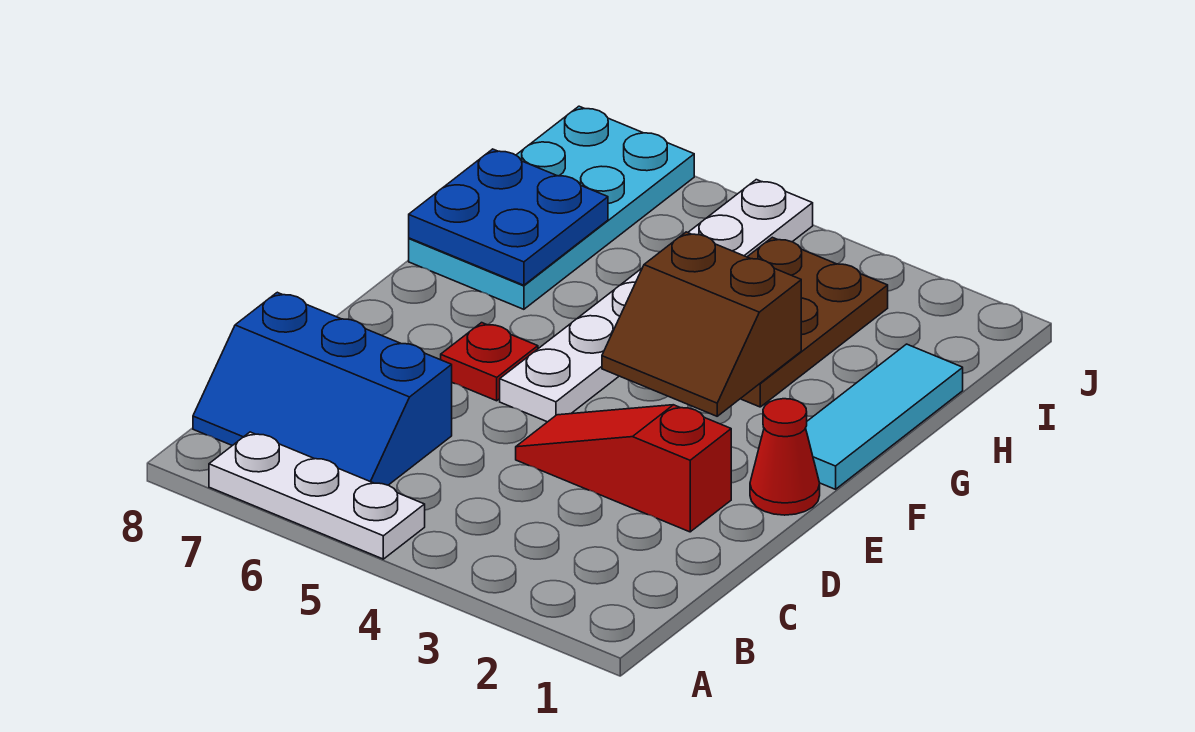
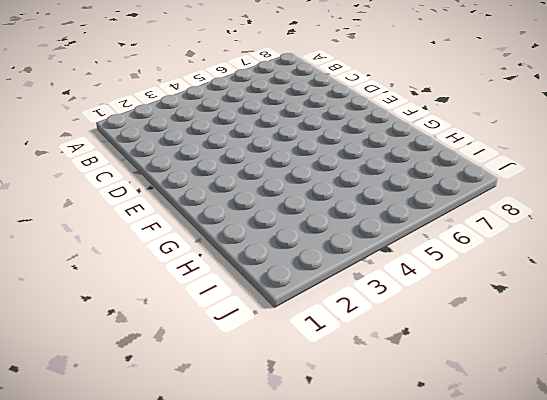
none -> white plate A5:A7 level 1
none -> blue slope B6:C8 level 1 top C

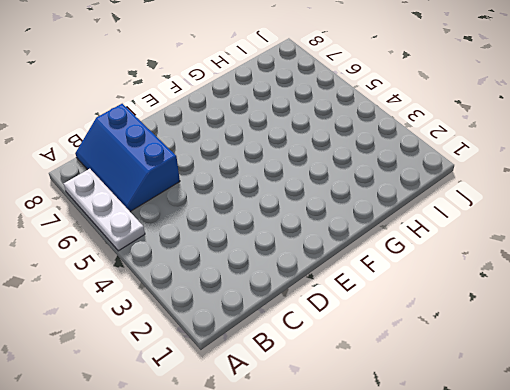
none -> red slope D2:D4 level 1 top 2
none -> red cone E1 level 1

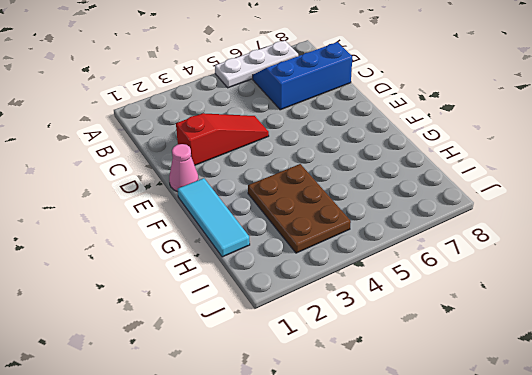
pink cone E1 level 1 -> red cone E1 level 1
none -> white plate E5:J5 level 1
none -> red plate E6 level 1

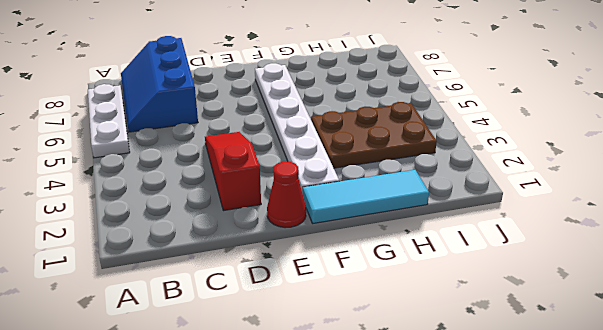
white plate F2:F7 level 1 -> white plate E5:J5 level 1
none -> red plate E6 level 1
none -> cyan plate G7:J8 level 1

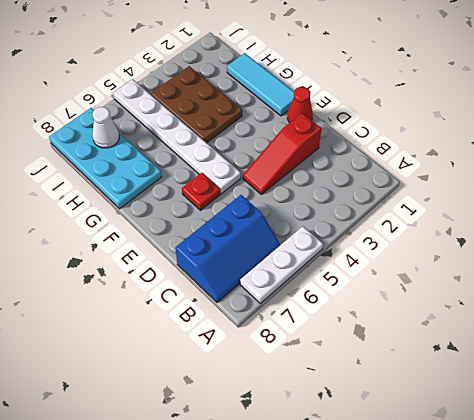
white cone I7 level 2 -> none
none -> brown slope F3:G4 level 2 top G
none -> blue plate G7:H8 level 2

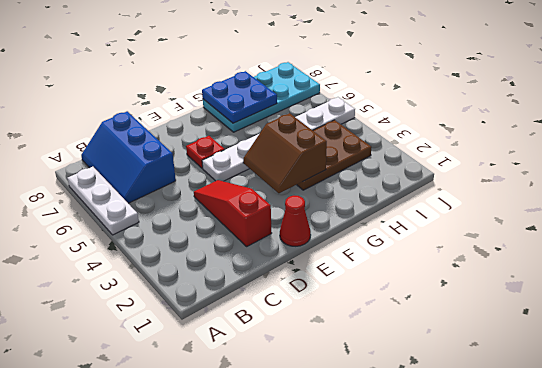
none -> cyan tile F1:H1 level 1

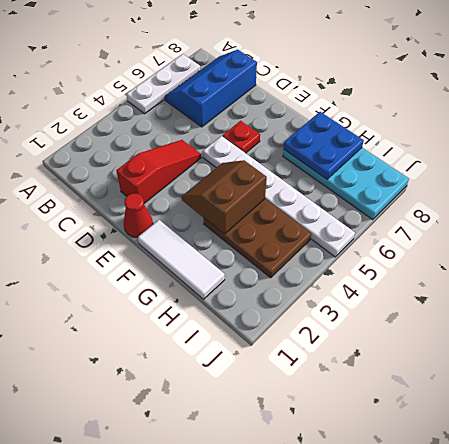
white tile F1:H1 level 1 -> cyan tile F1:H1 level 1

